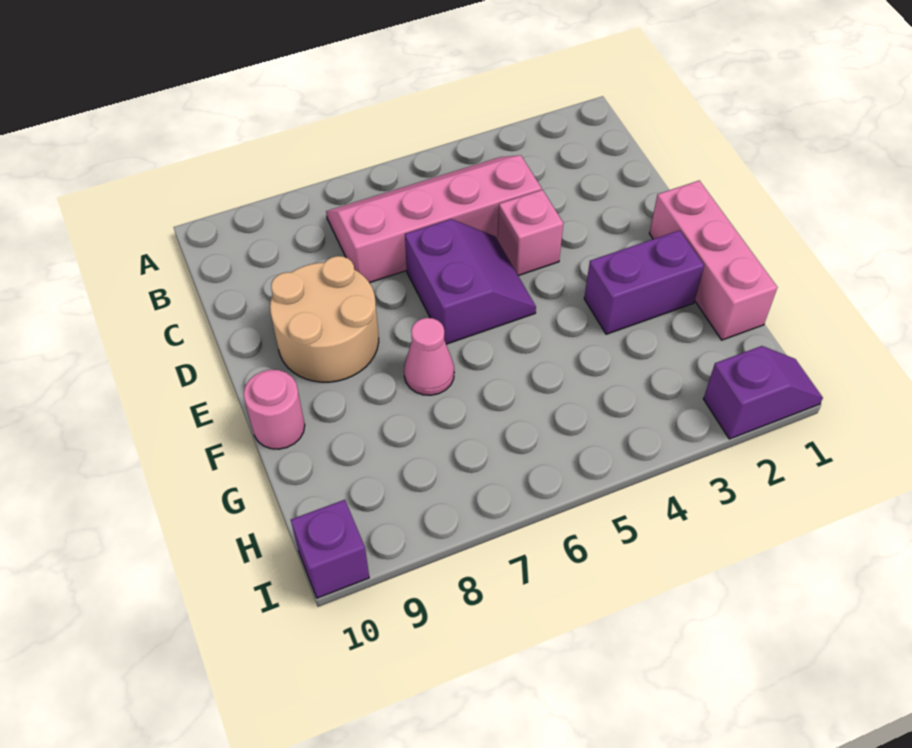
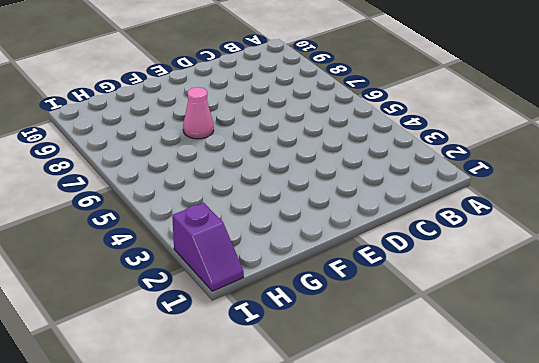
none -> pink slope B4:C7 level 1 top C
none -> pink brick D4 level 1

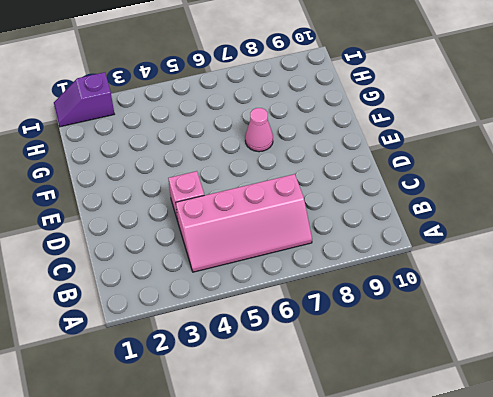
none -> purple slope D5:E6 level 1 top 6
none -> tan round brick D8:E9 level 1

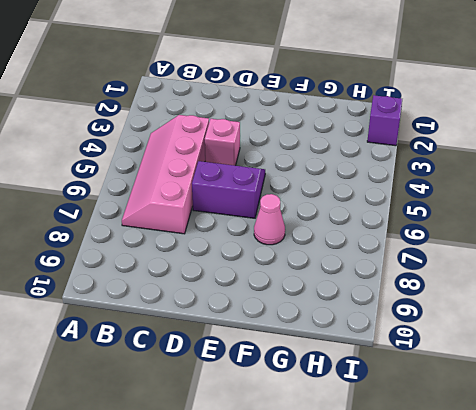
none -> tan round brick D8:E9 level 1
none -> pink brick E1:G1 level 1

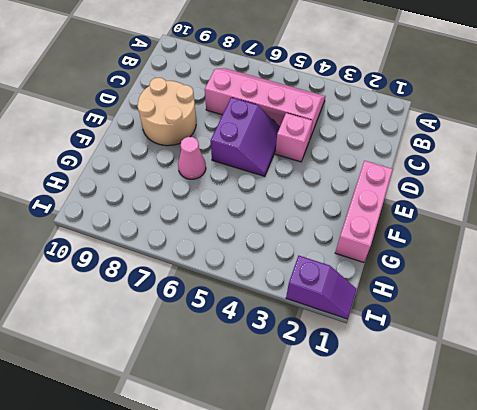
none -> purple brick F2:F3 level 1
none -> pink round brick F10 level 1

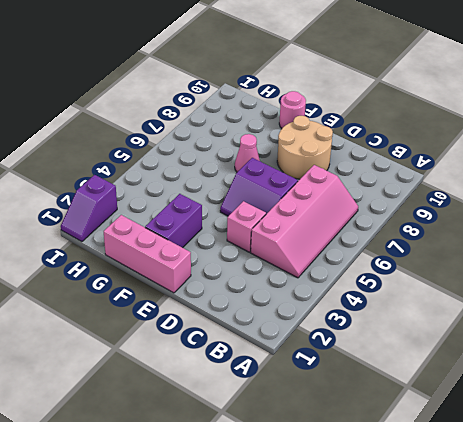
none -> purple brick I10 level 1

